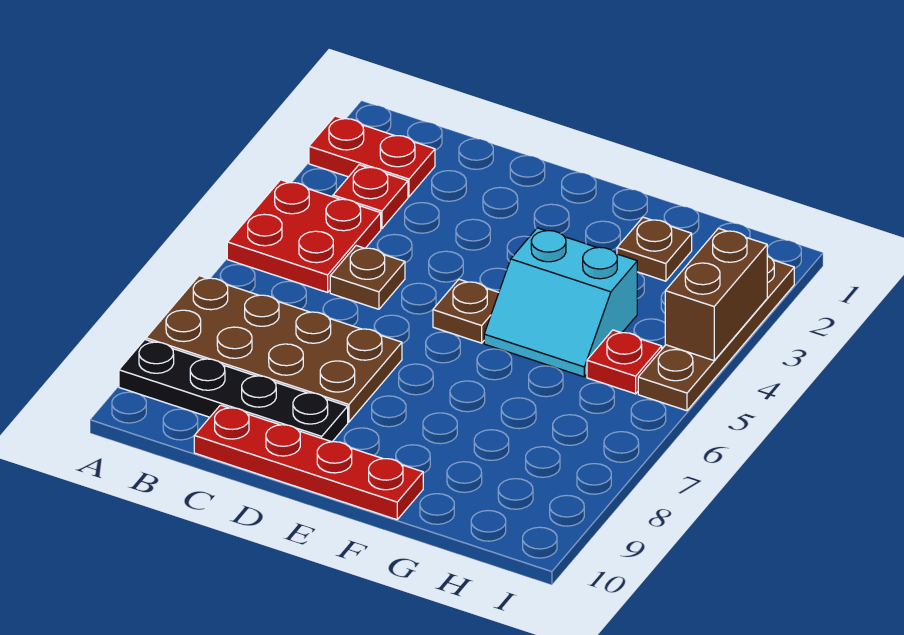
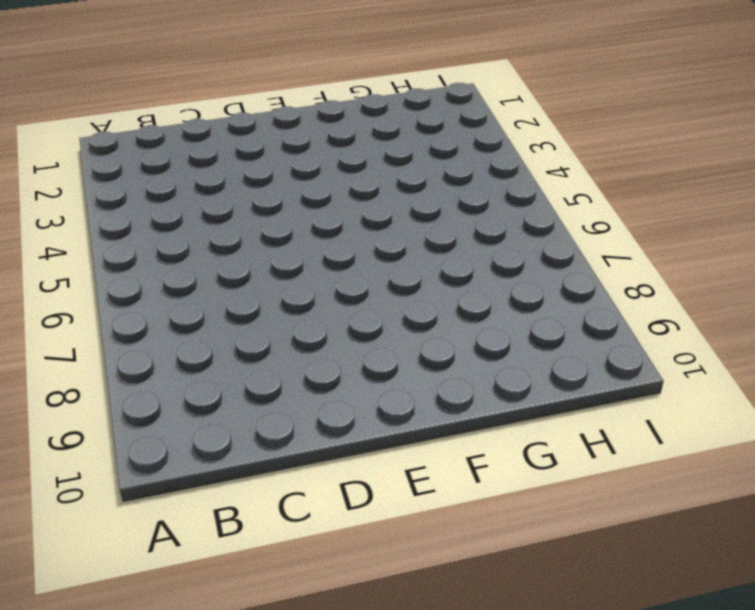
none -> red plate A2:B2 level 1
none -> red plate A4:B5 level 1
none -> brown plate A7:D8 level 1

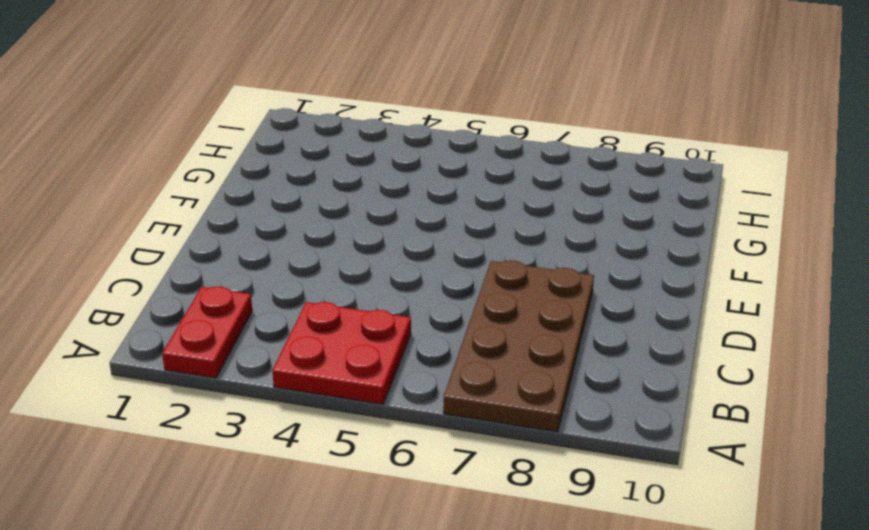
none -> black plate A9:D9 level 1
none -> red plate B3 level 1
none -> brown plate C5 level 1

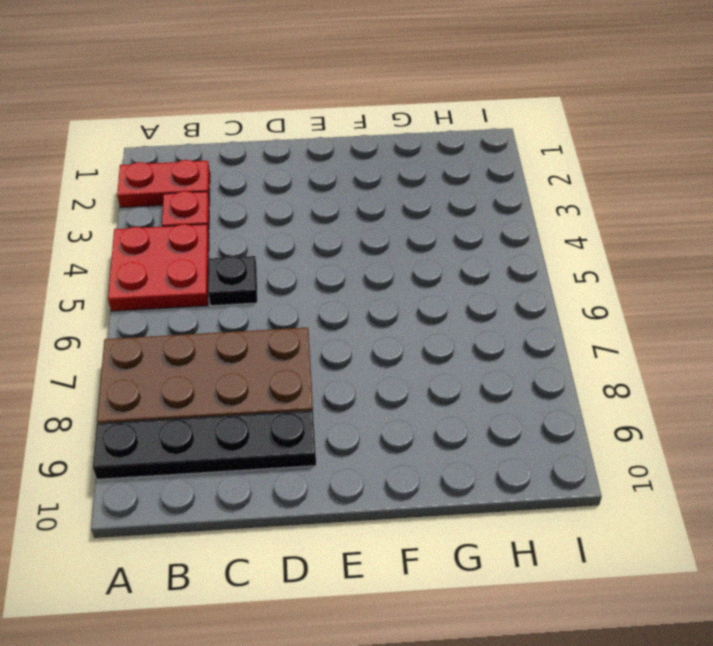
black plate C5 level 1 -> brown plate C5 level 1
none -> red plate C10:F10 level 1
none -> brown plate E5 level 1
none -> cyan slope F4:G5 level 1 top 4

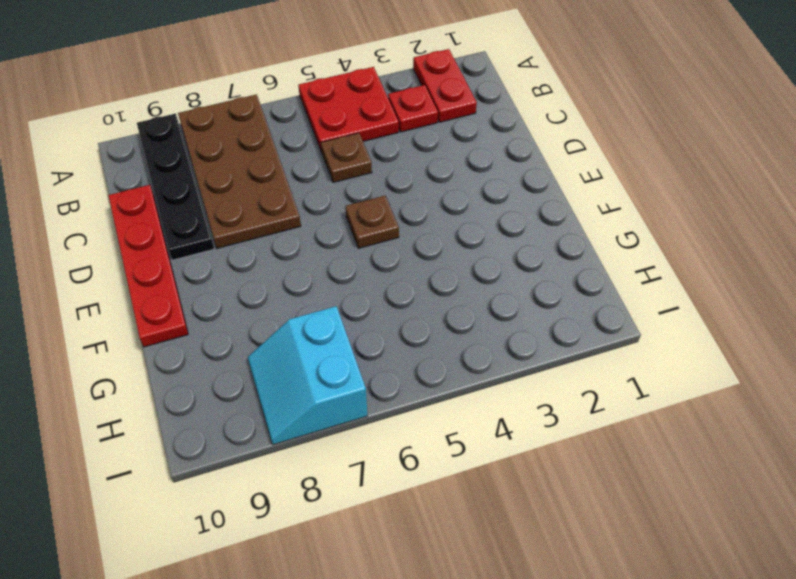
cyan slope H7:I8 level 1 top 7 -> cyan slope F4:G5 level 1 top 4
none -> brown plate G2 level 1
none -> red plate H5 level 1
none -> brown plate I2:I5 level 1

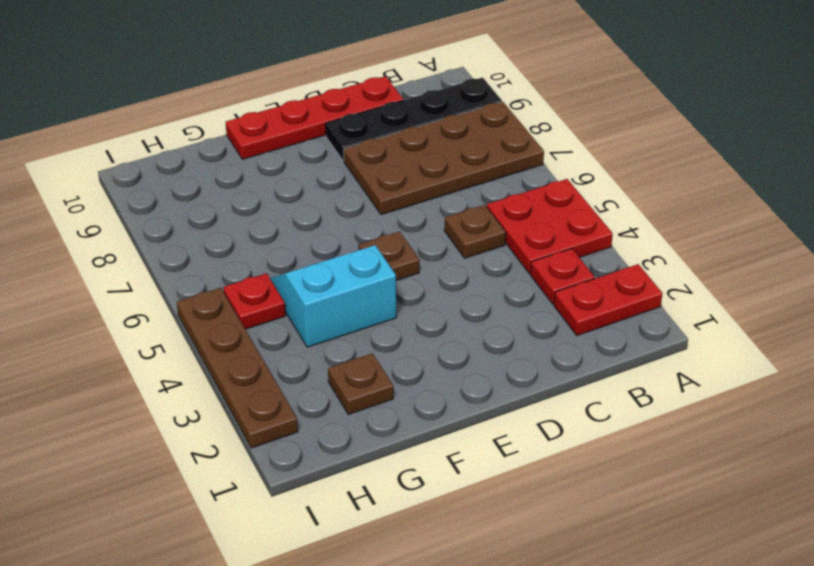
none -> brown brick I3:I4 level 2

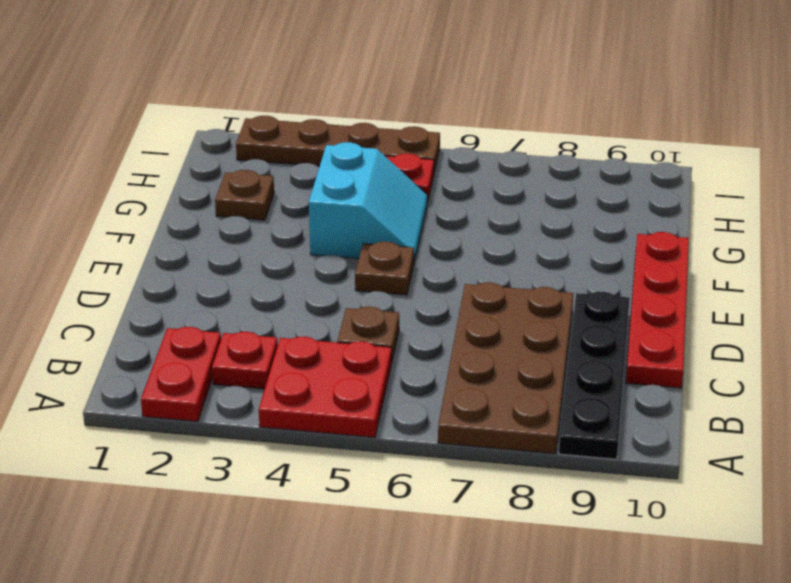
none -> brown brick I3:I4 level 2

